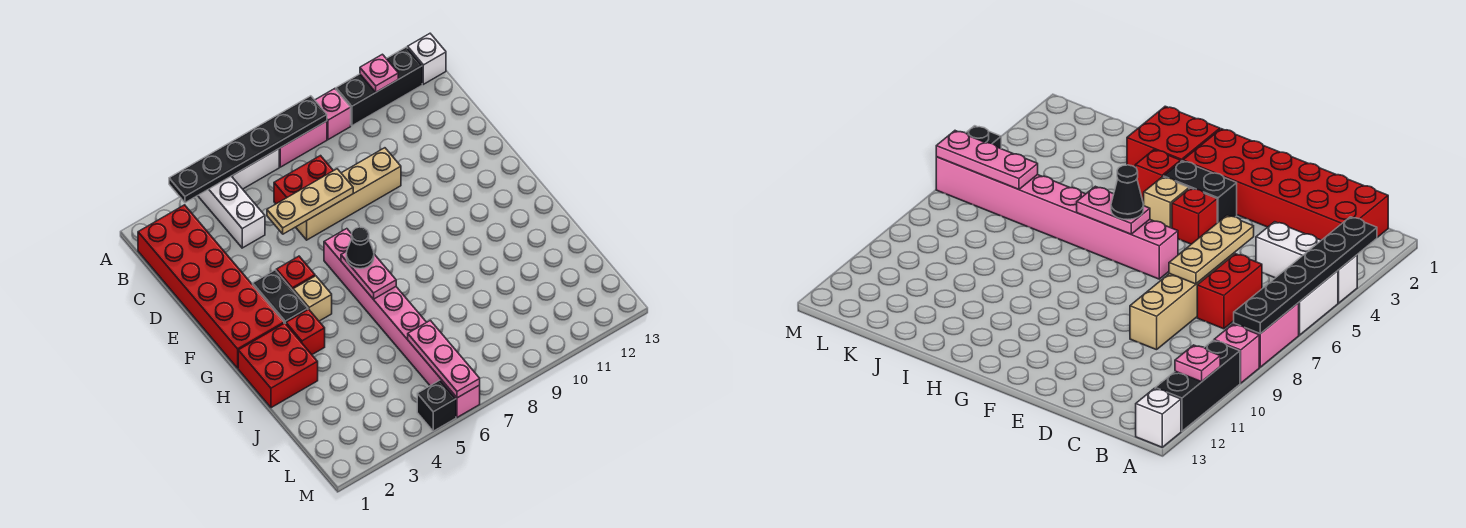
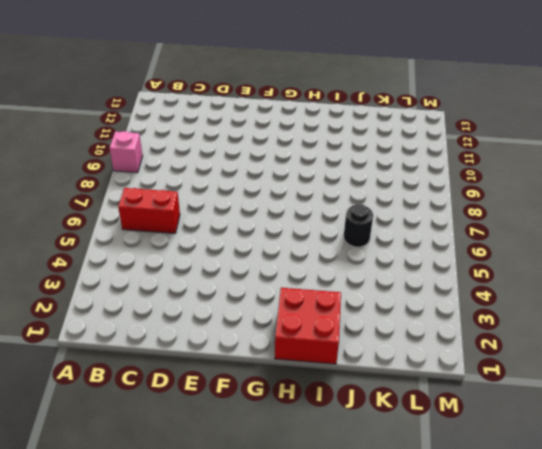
red brick B6:C6 level 1 -> red brick C6:C7 level 1
black round brick J6 level 1 -> pink brick F6:M6 level 1
none -> white brick A4:C4 level 1
none -> white brick A5:A6 level 1
none -> pink brick A7:A8 level 1

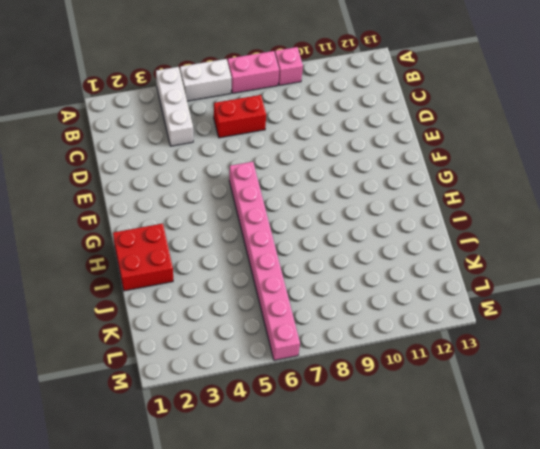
none -> black brick A10:A12 level 1
none -> white brick A13 level 1
none -> red brick B1:G2 level 1

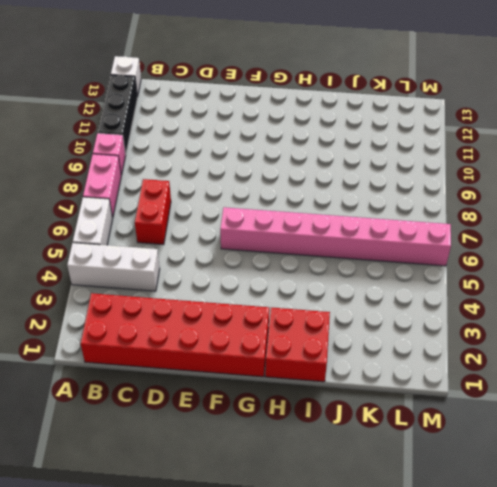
none -> tan brick D6:D9 level 1
none -> black brick F3:G3 level 1
none -> red brick F4 level 1

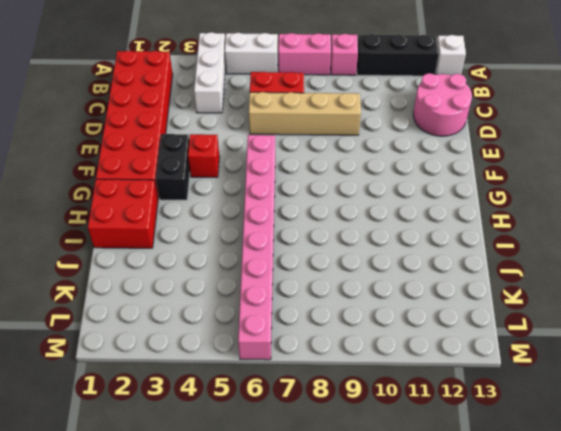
pink round brick C12:D13 level 1 -> none
none -> tan brick G4 level 1
none -> red brick H3 level 1
none -> black brick M5 level 1

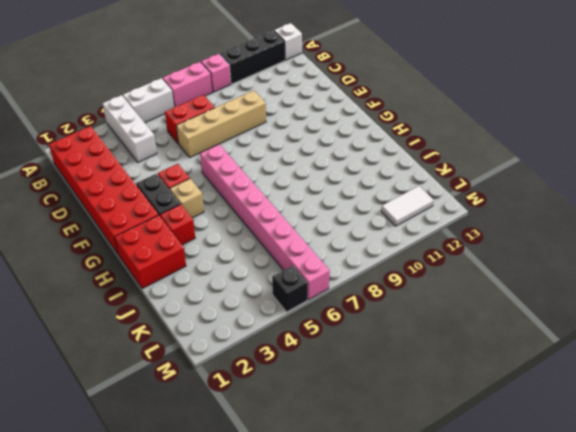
white tile L11:L12 level 1 -> none
none -> black plate A3:A8 level 2
none -> pink plate A11 level 2
none -> tan plate D5:D7 level 2

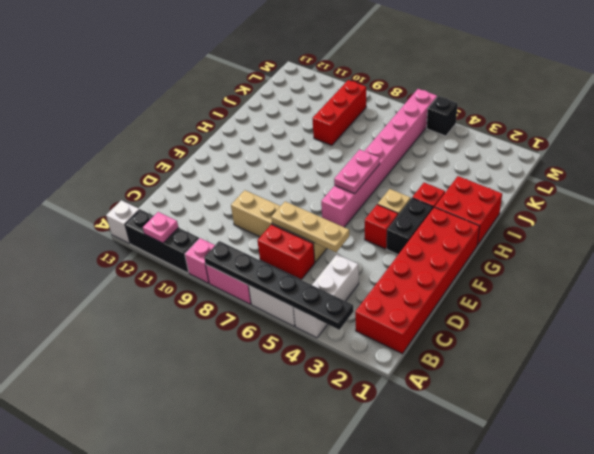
red brick J9:L9 level 1 -> none
none -> pink plate K6:M6 level 2
none -> black cone G6 level 3

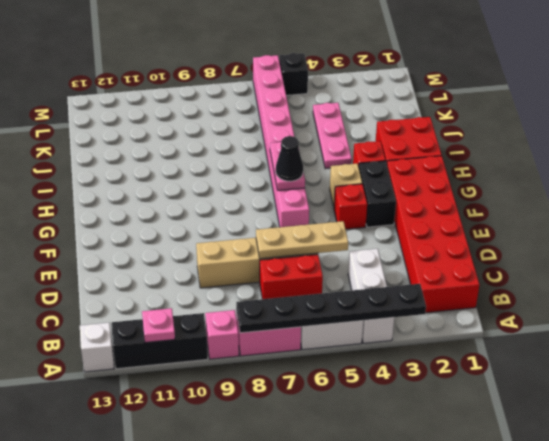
pink plate I4:K4 level 1 -> pink plate K6:M6 level 2

